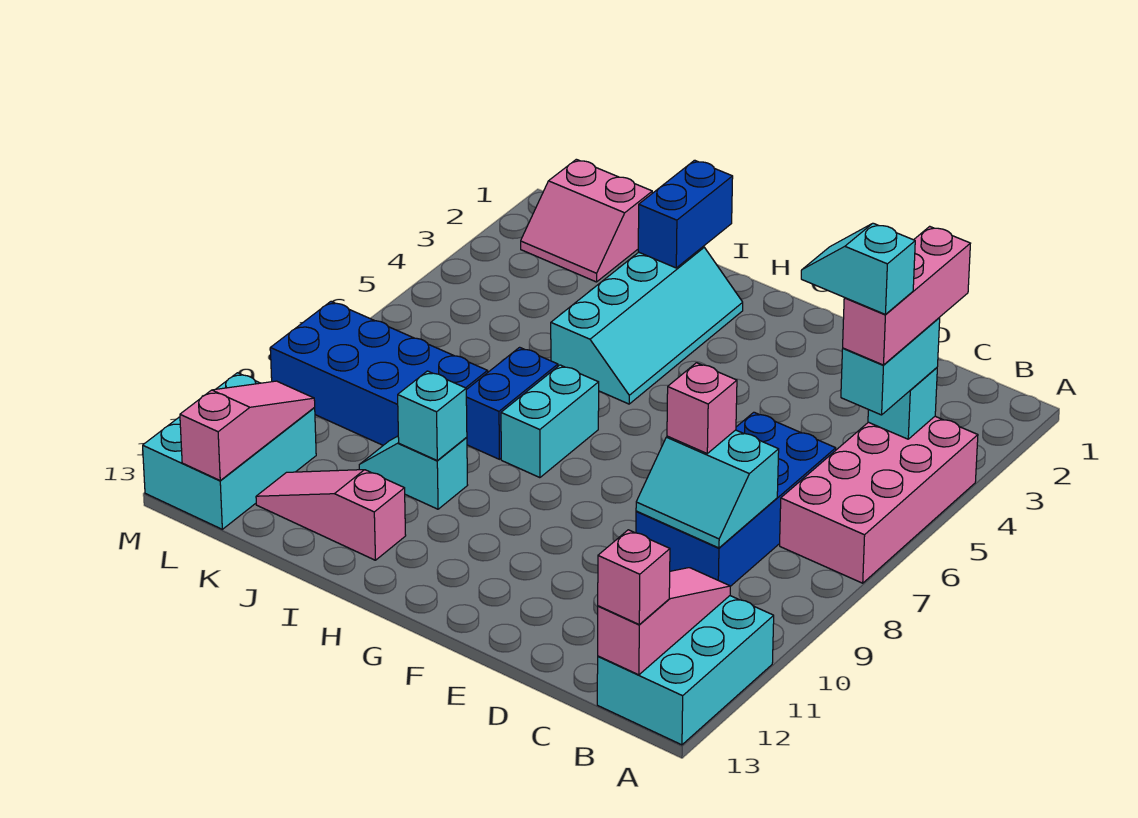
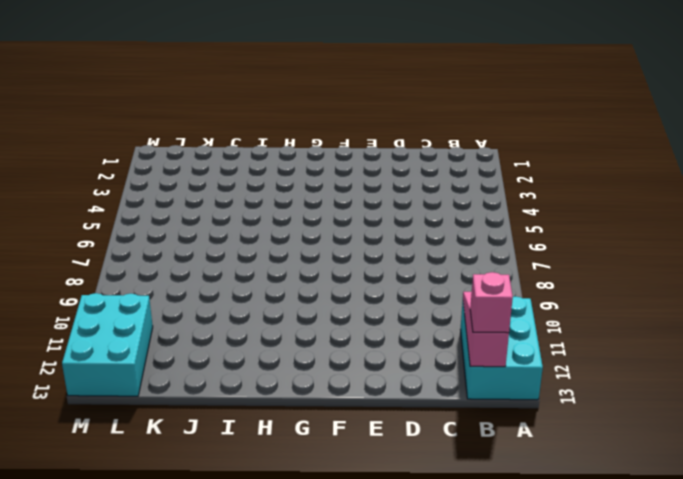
none -> pink brick A4:B7 level 1
none -> blue brick C6:D9 level 1
none -> cyan slope H2:I5 level 1 top I

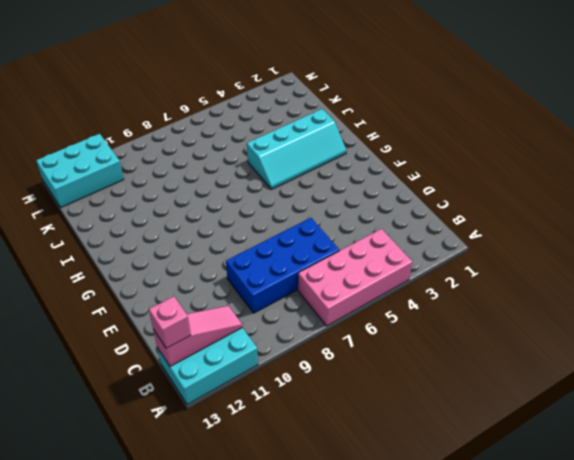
none -> cyan brick H7:H8 level 1
none -> blue brick I7:I8 level 1
none -> cyan slope I10:J10 level 1 top I

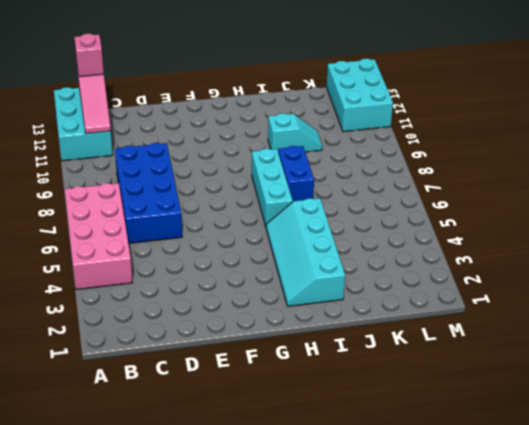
cyan brick H6:H8 level 1 -> cyan brick H7:H8 level 1
none -> pink slope I12:K12 level 1 top I
none -> blue brick J8:M9 level 1
none -> pink slope K1:L2 level 1 top 1

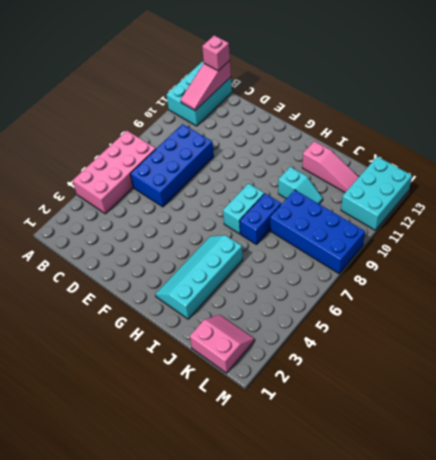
none -> cyan brick B4 level 2
none -> cyan slope C8:D9 level 2 top 8
none -> blue brick I1:I2 level 2

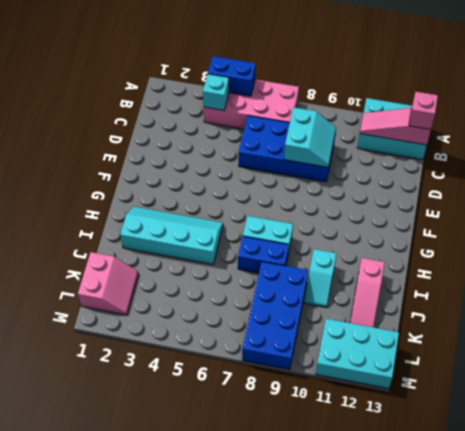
blue brick A4:A5 level 2 -> blue brick I1:I2 level 2
none -> cyan brick I10 level 2
none -> pink slope L11:L13 level 2 top 13
none -> cyan brick B4:B5 level 3

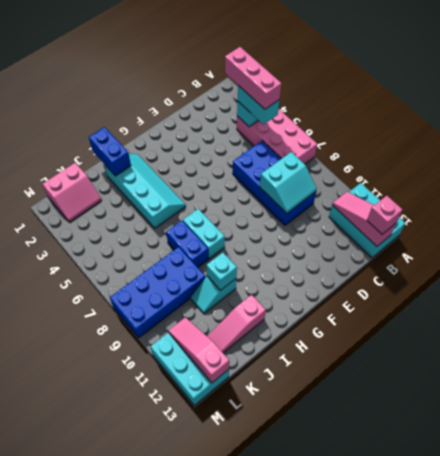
none -> pink brick D8 level 3
none -> cyan slope B5:C5 level 5 top B

